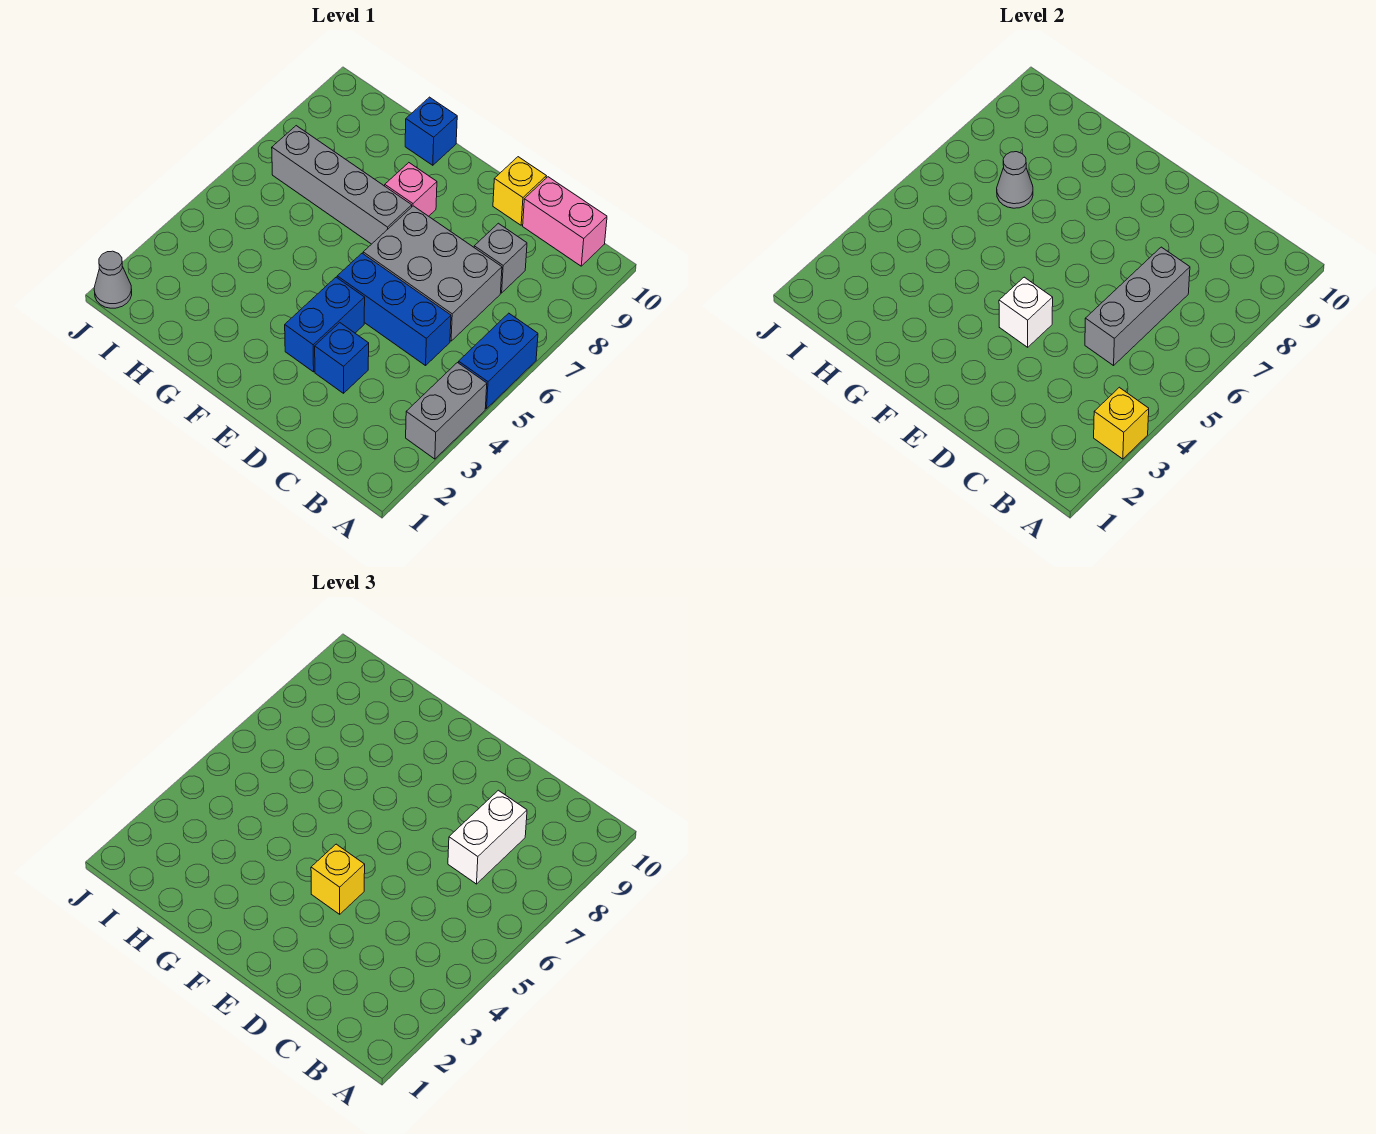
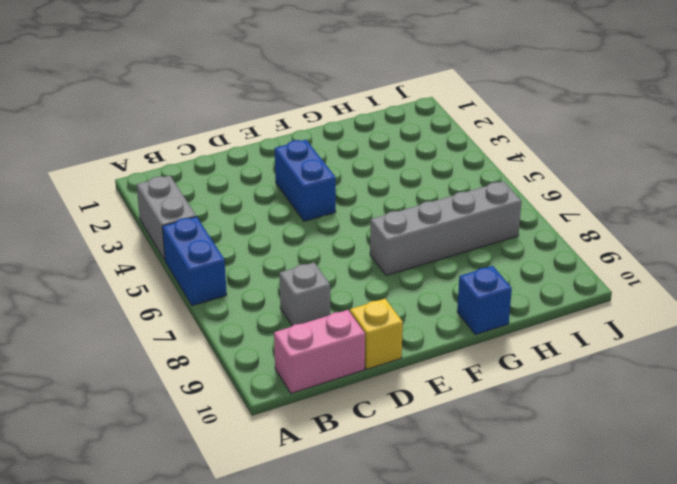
none -> blue brick C5:E5 level 1
none -> grey brick C6:E7 level 1
none -> blue brick D3 level 1

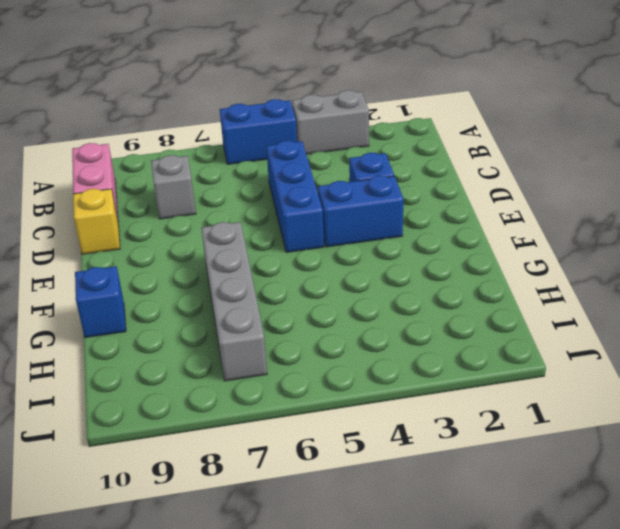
none -> grey brick C6:E7 level 1
none -> pink brick F8 level 1
none -> grey cone J1 level 1

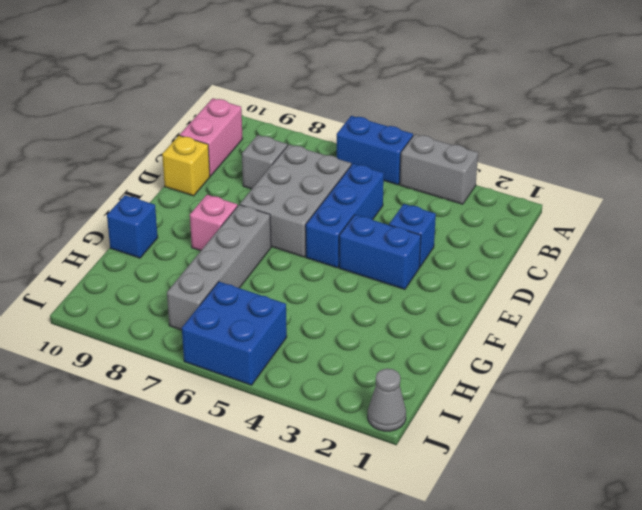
blue brick I5:J6 level 1 -> none
none -> yellow brick A3 level 2
none -> grey brick C5:C7 level 2
none -> white brick E4 level 2

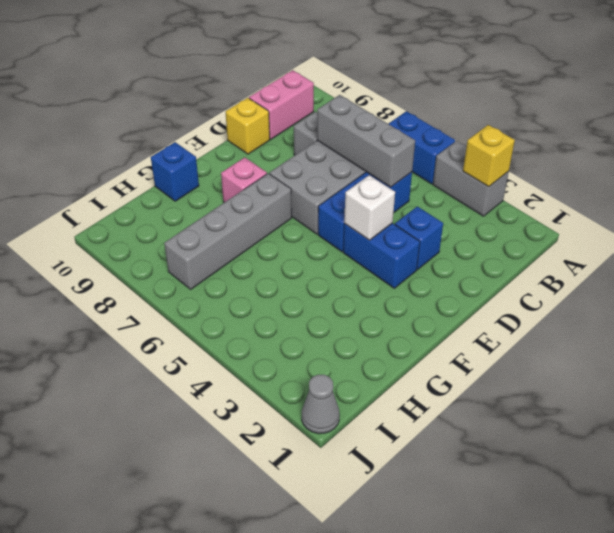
none -> grey cone H7 level 2
none -> white brick C7:C8 level 3
none -> yellow brick E4 level 3

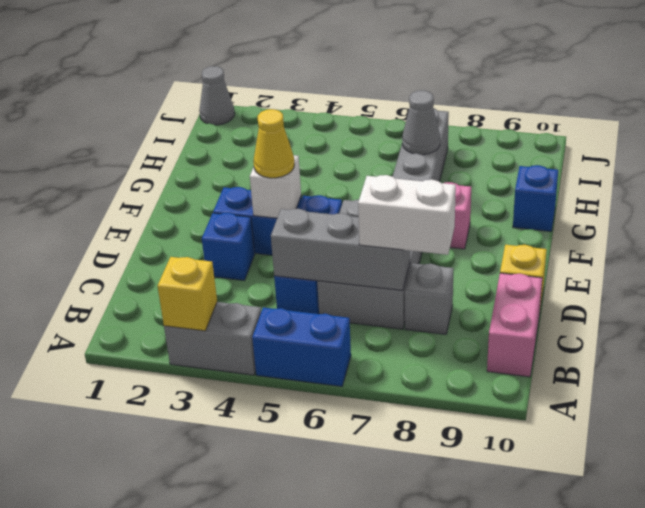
yellow cone E4 level 3 -> yellow brick E4 level 3

